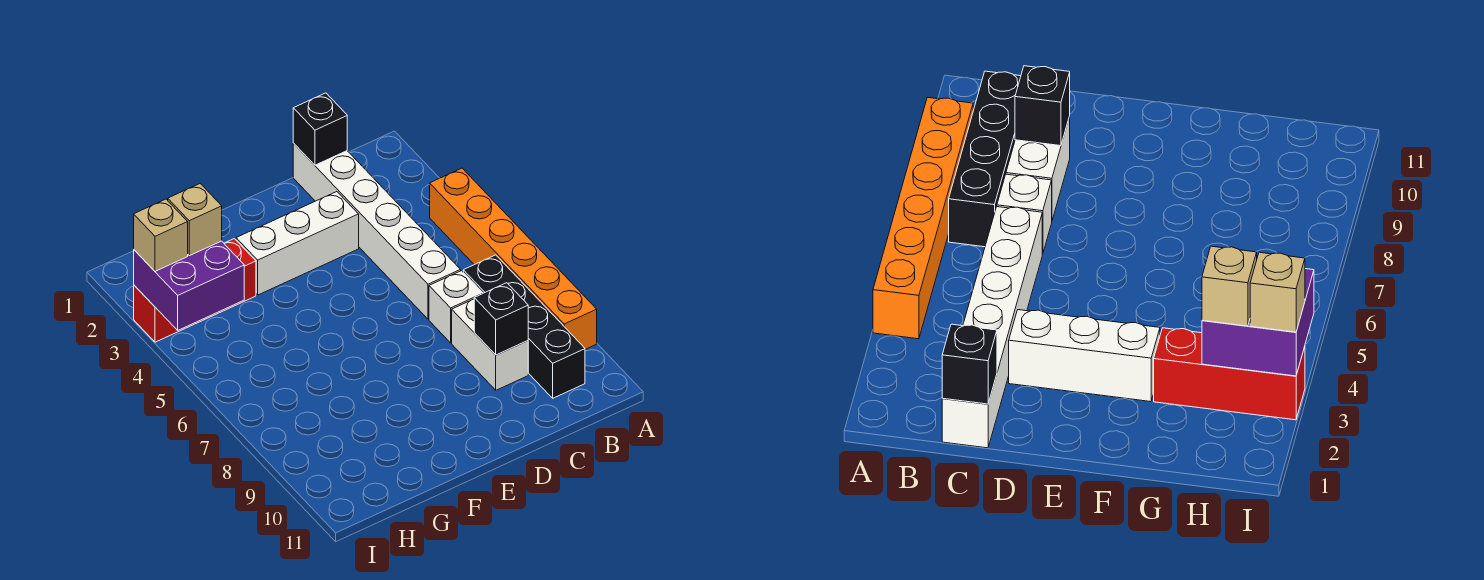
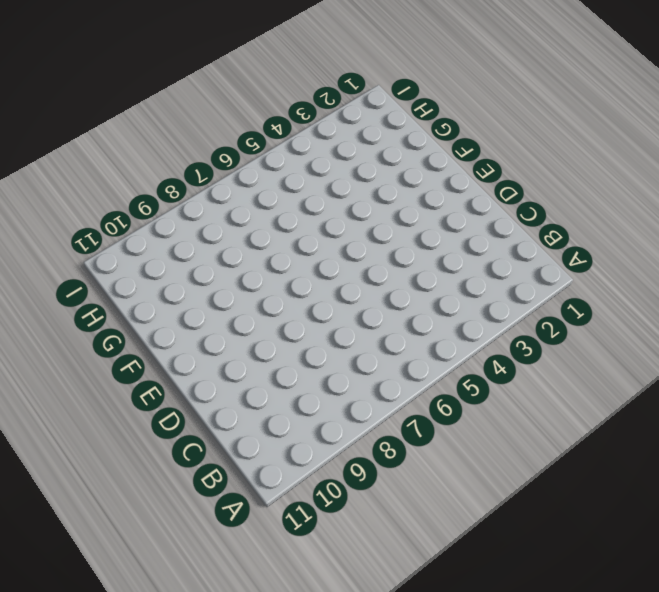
none -> orange brick A4:A9 level 1
none -> black brick B7:B10 level 1
none -> white brick C1:C6 level 1

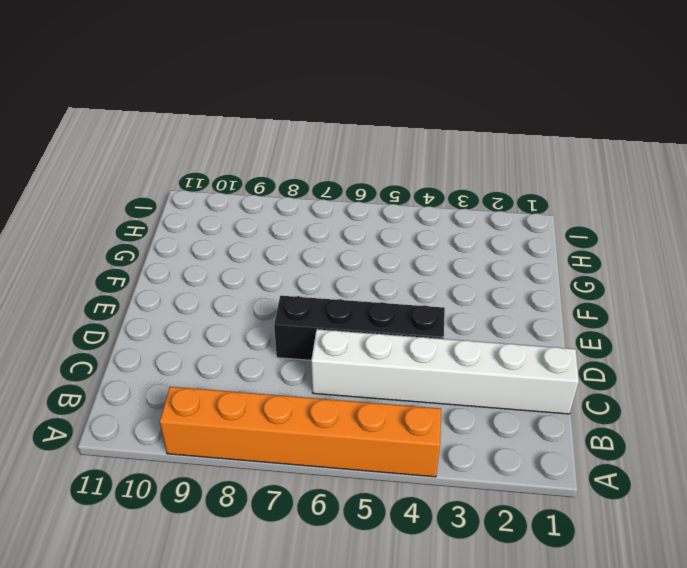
black brick D4:D7 level 1 -> black brick B7:B10 level 1
none -> white brick C7 level 1
none -> white brick C8:C9 level 1
none -> white brick D3:F3 level 1

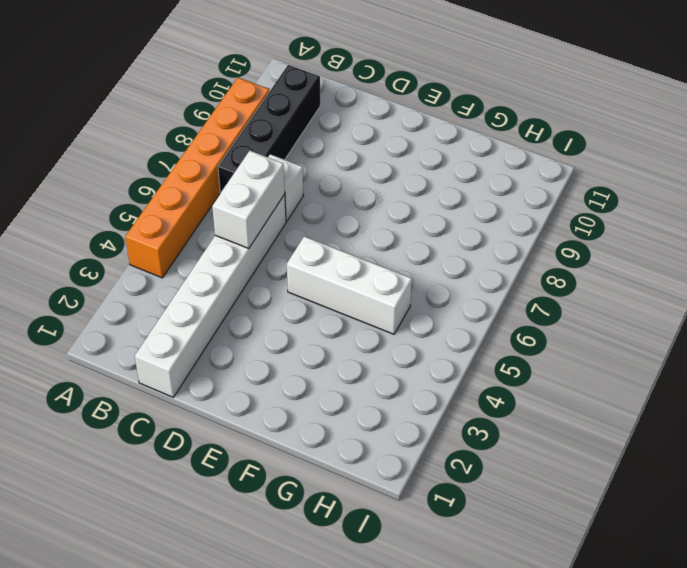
white brick C5:C6 level 2 -> white brick C8:C9 level 1
white brick E5:G5 level 1 -> white brick D3:F3 level 1
none -> red brick G3:I3 level 1
none -> black brick C1 level 2
none -> black brick C9 level 2

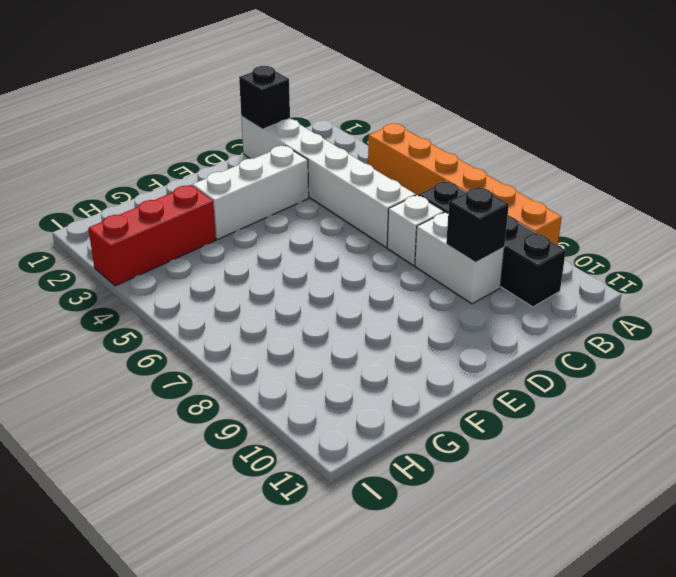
none -> purple brick H3:I4 level 2
none -> tan brick H3 level 3
none -> tan brick I3 level 3

